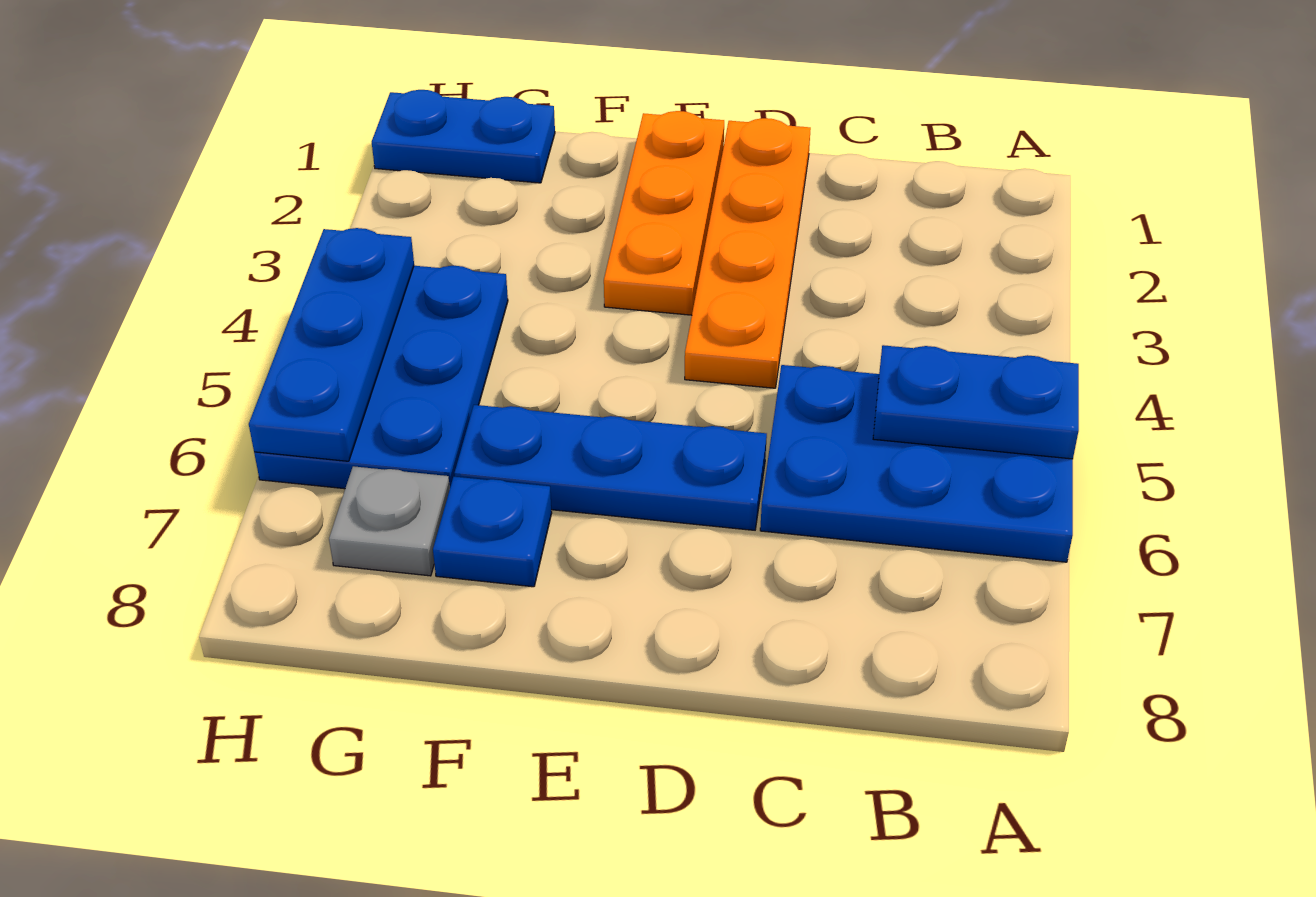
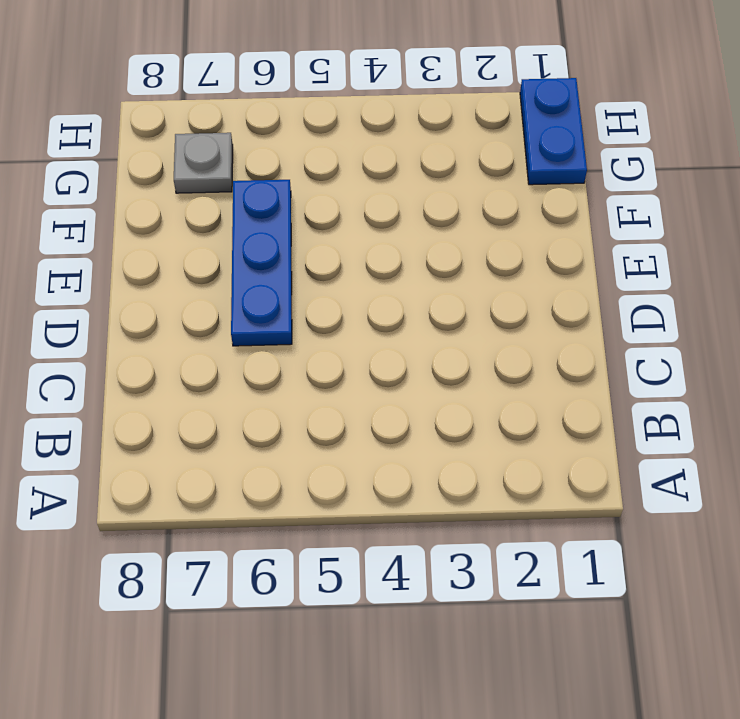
none -> blue plate A5:C6 level 1
none -> orange plate D1:D4 level 1

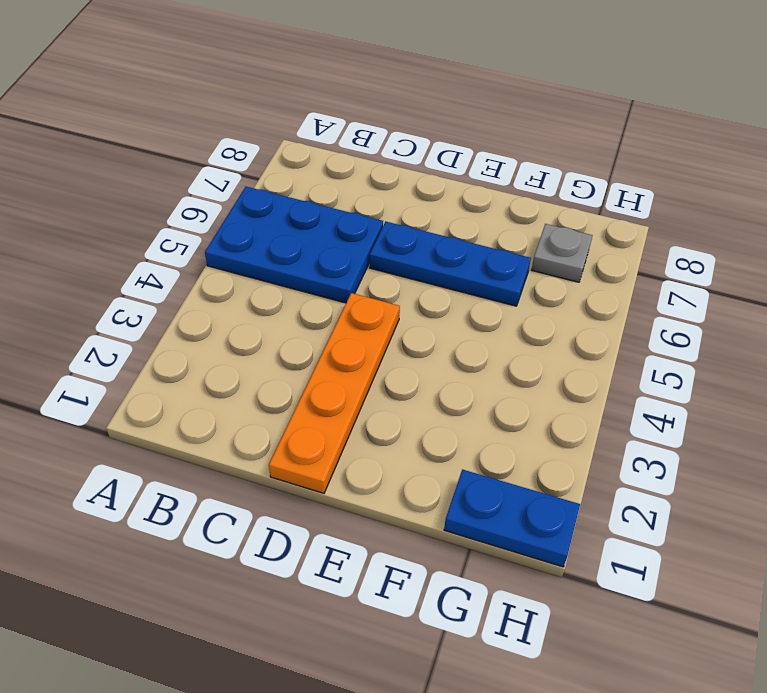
none -> orange plate E1:E3 level 1
none -> blue plate F7 level 1

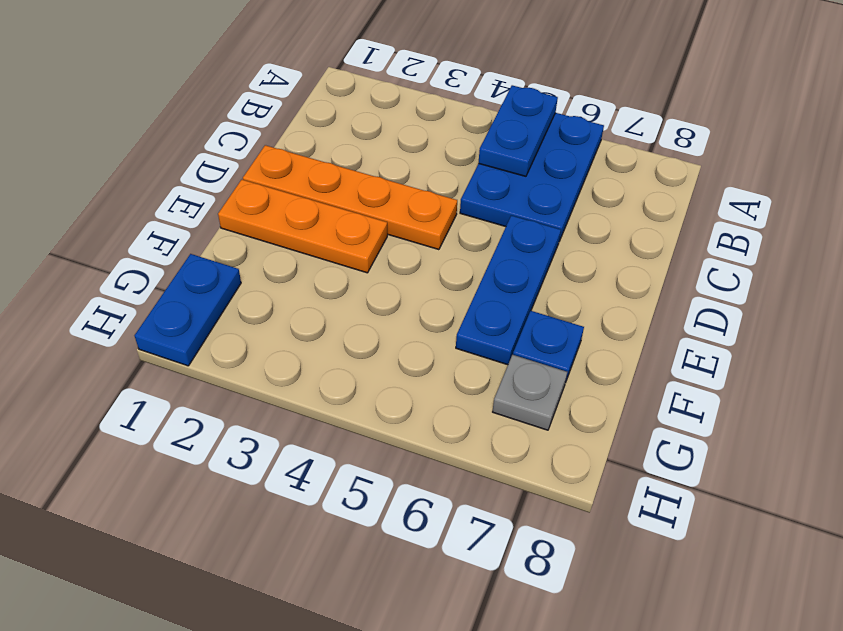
none -> blue plate G4:H6 level 1
none -> blue plate H4:H6 level 2

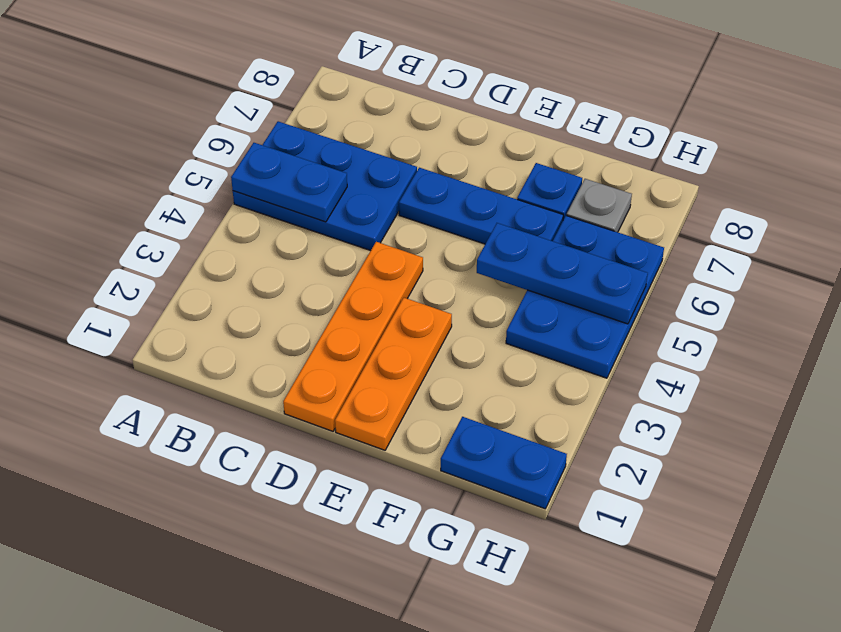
blue plate F5:H5 level 2 -> blue plate H4:H6 level 2

